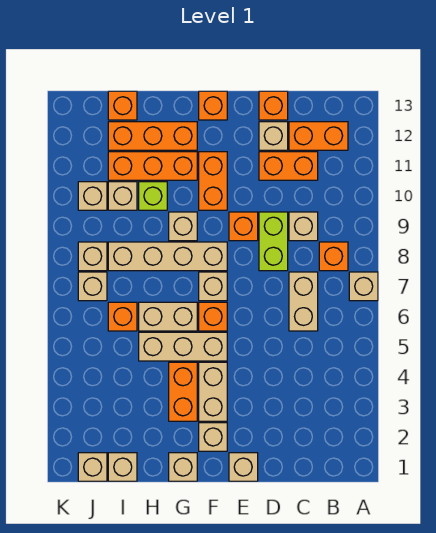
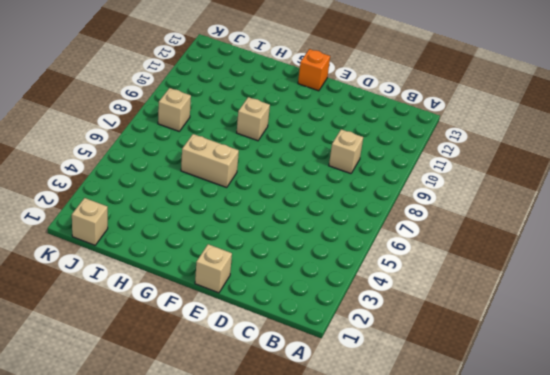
none -> tan brick A7 level 1
none -> orange brick B8 level 1
none -> orange brick B12:C12 level 1
none -> tan brick C6:C7 level 1

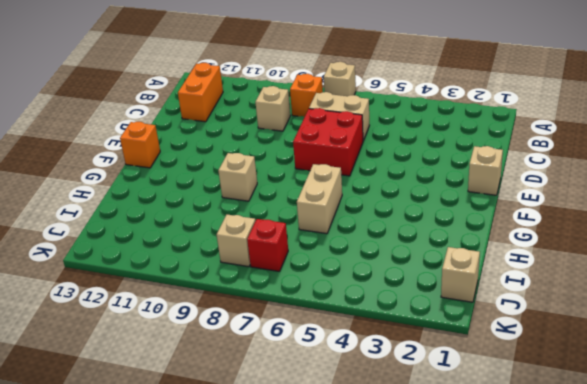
red brick D6:E7 level 1 -> none
red brick J7 level 1 -> tan brick J7 level 1
none -> orange brick C11:D11 level 1
none -> lime brick D8:D9 level 1
none -> tan brick D12 level 1
none -> orange brick D13 level 1

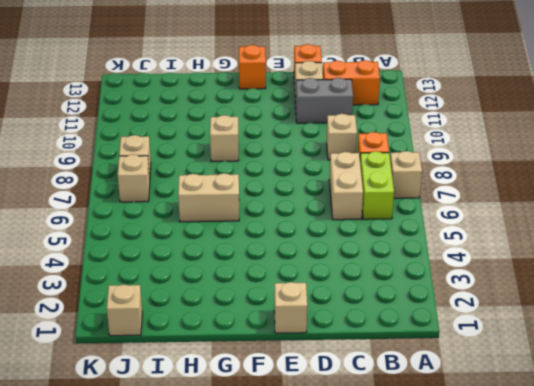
lime brick B6:B7 level 1 -> lime brick D8:D9 level 1
grey brick C11:D11 level 1 -> orange brick C11:D11 level 1
none -> orange brick E9 level 1
none -> tan brick F2 level 1
none -> tan brick F3:F4 level 1
none -> tan brick F5:H5 level 1

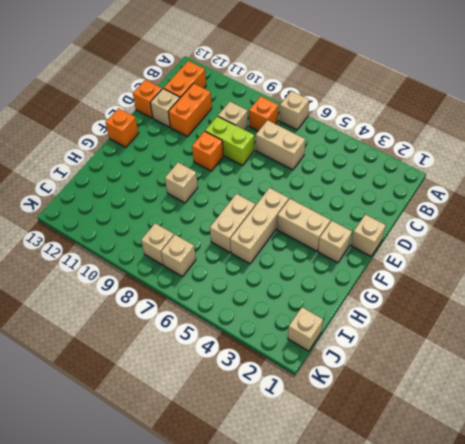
none -> orange brick F6 level 1
none -> tan brick F7 level 1
none -> tan brick F8:I8 level 1
none -> orange brick F10:F11 level 1

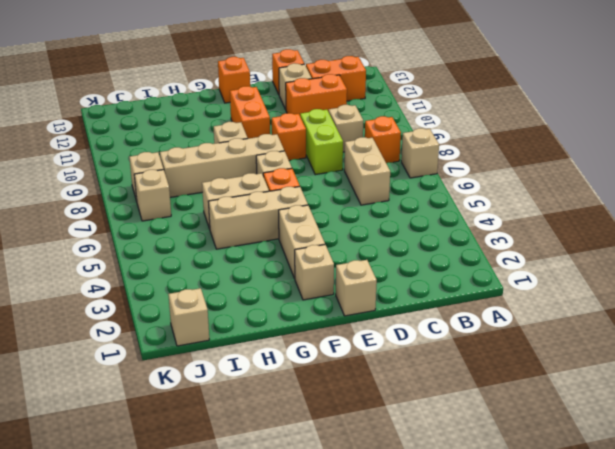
none -> tan brick G1 level 1
none -> orange brick G3:G4 level 1
none -> orange brick G11:I11 level 1
none -> orange brick G12:I12 level 1

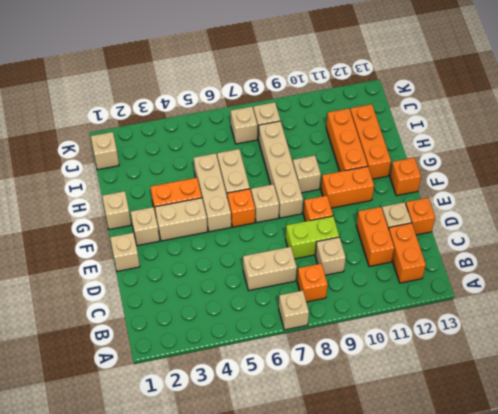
none -> lime brick H10 level 1
none -> tan brick I1 level 1
none -> orange brick I6 level 1
none -> tan brick I10 level 1

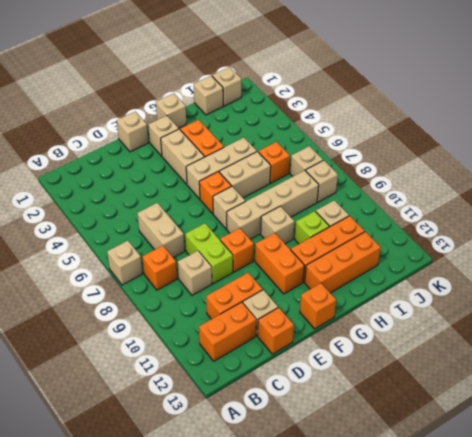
none -> orange brick I13 level 1
none -> tan brick J10 level 1

